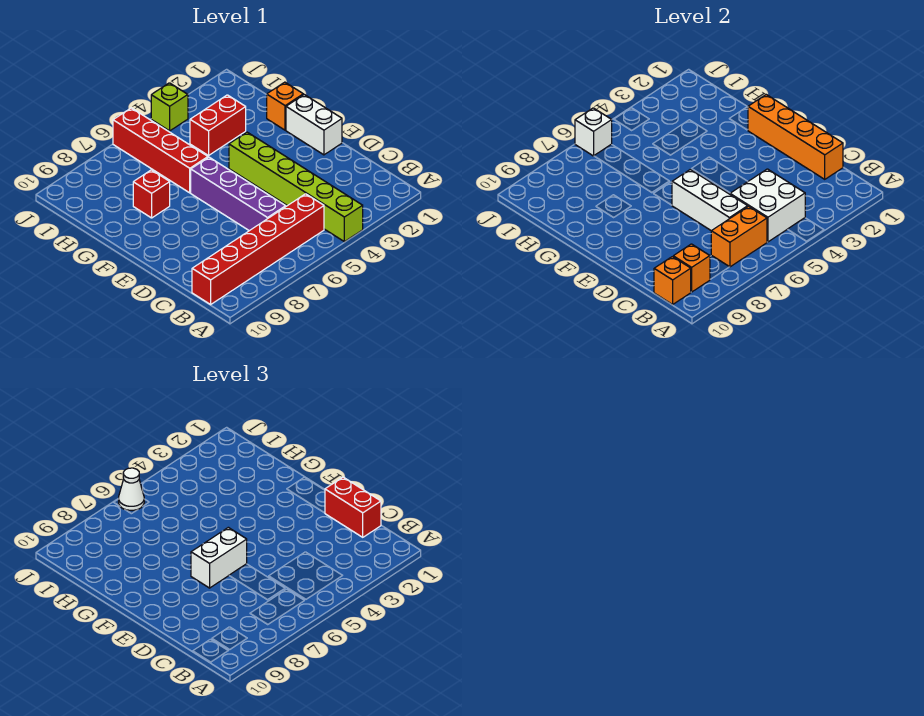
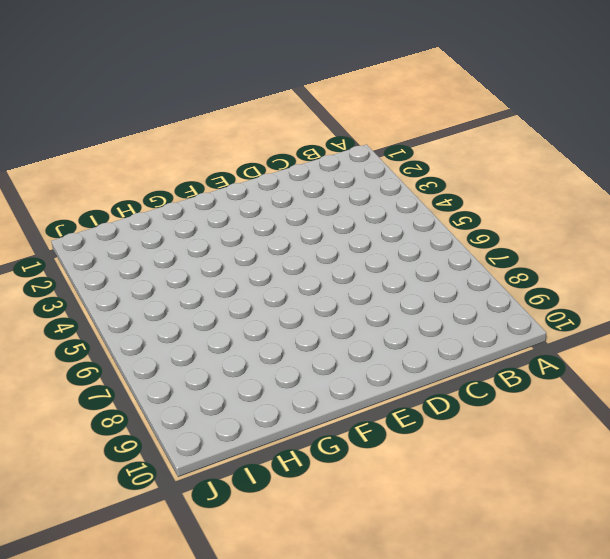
none -> lime brick A4:F4 level 1
none -> red brick B5:B10 level 1
none -> purple brick C6:F6 level 1

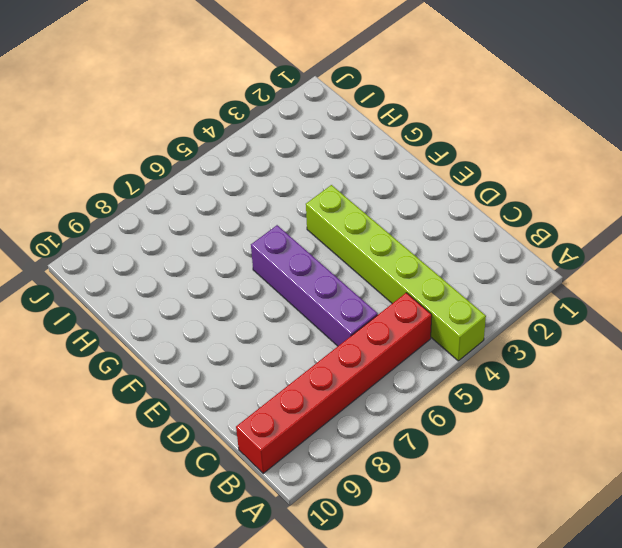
none -> white brick E1:F1 level 1
none -> orange brick G1 level 1
none -> red brick G6:J6 level 1

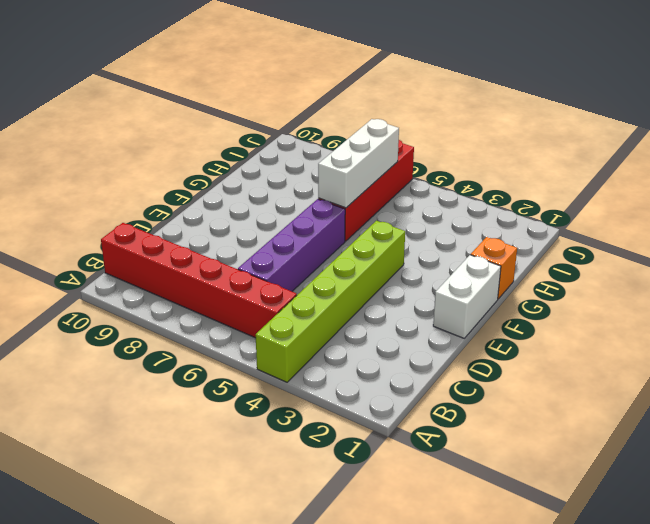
white brick G6:I6 level 2 -> white brick C6:E6 level 2
none -> red brick G8 level 1
none -> red brick H3:H4 level 1
none -> lime brick J4 level 1

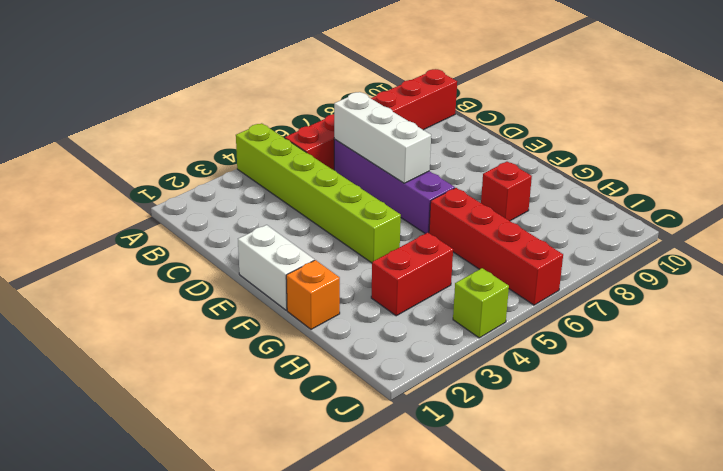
none -> white brick B4:C5 level 2
none -> orange brick B6:B7 level 2
none -> orange brick B9 level 2

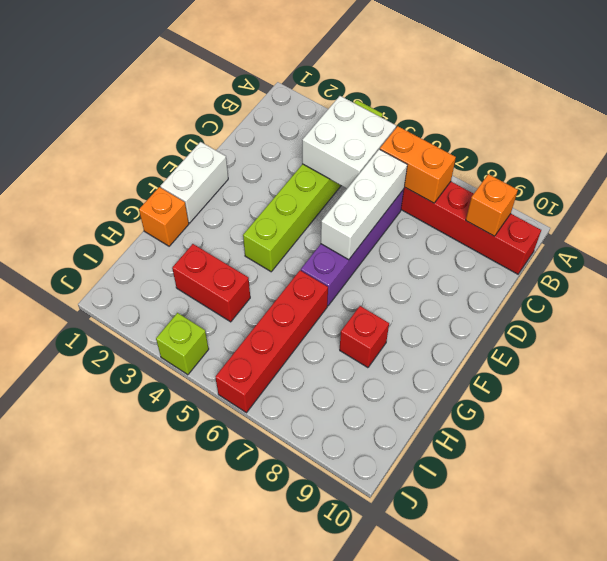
none -> orange brick B10 level 2
none -> orange brick C1:F1 level 2
none -> white brick J6 level 2

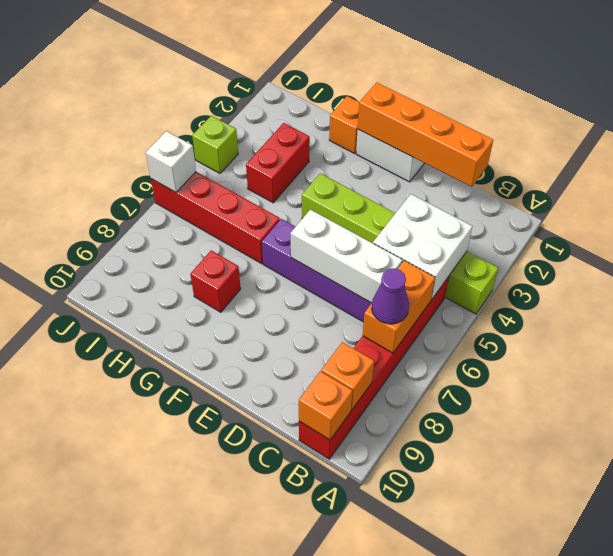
purple cone B7 level 3 -> none
none -> red brick C1:D1 level 3
none -> white brick E6:E7 level 3
none -> white cone J6 level 3

